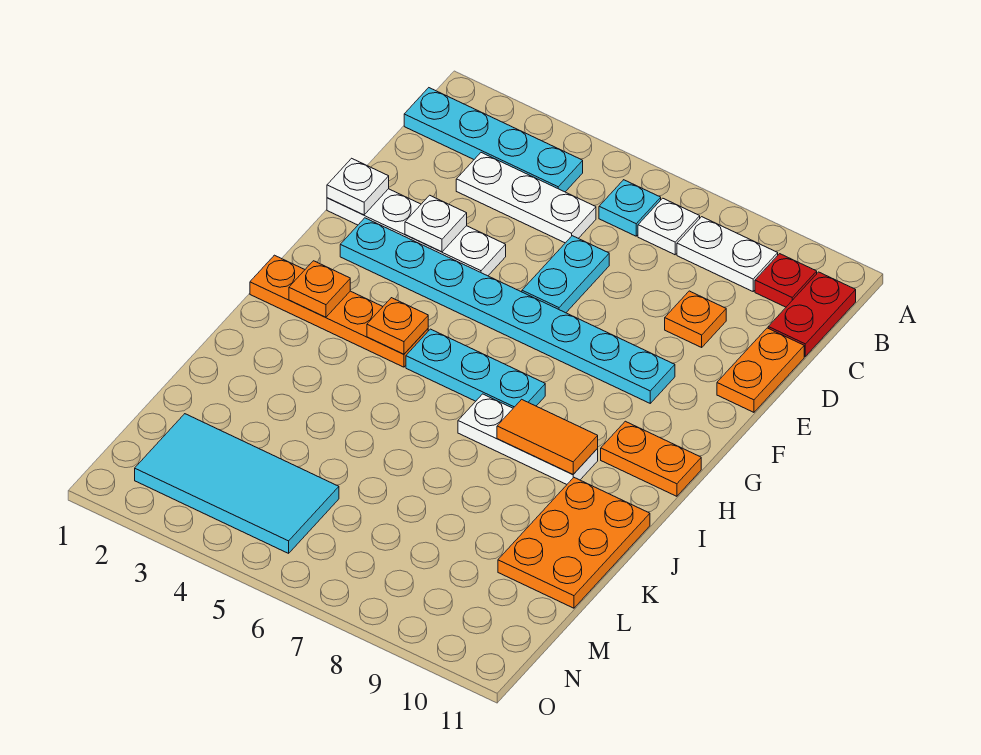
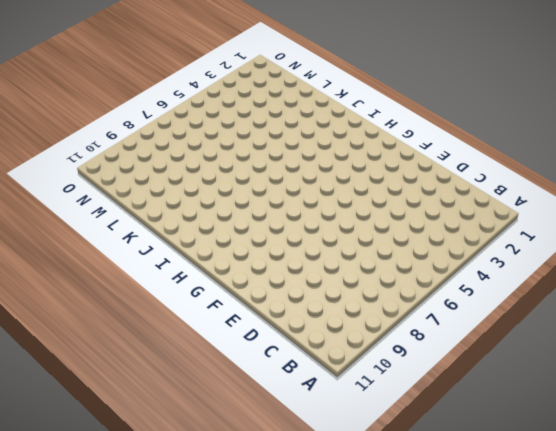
none -> cyan plate B1:B4 level 1
none -> cyan plate B6 level 1
none -> white plate B7 level 1

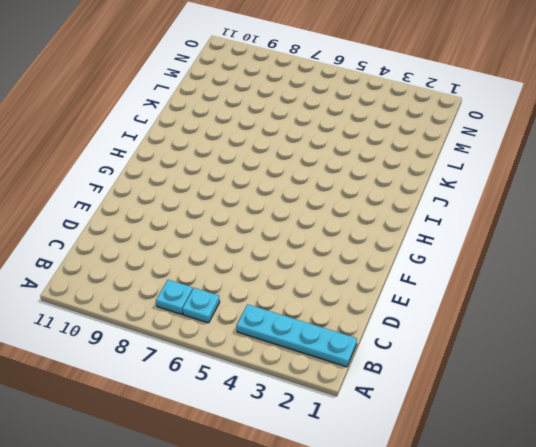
cyan plate B7 level 1 -> white plate B7 level 1
none -> white plate B8:B9 level 1
none -> red plate B10 level 1
none -> red plate B11:C11 level 1

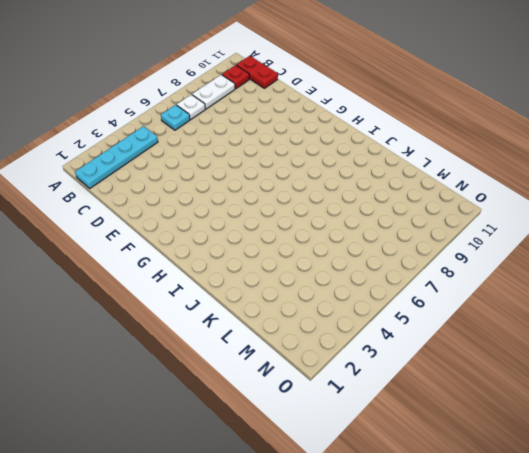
none -> white plate C3:C5 level 1
none -> cyan plate D6:E6 level 1
none -> orange plate D9 level 1

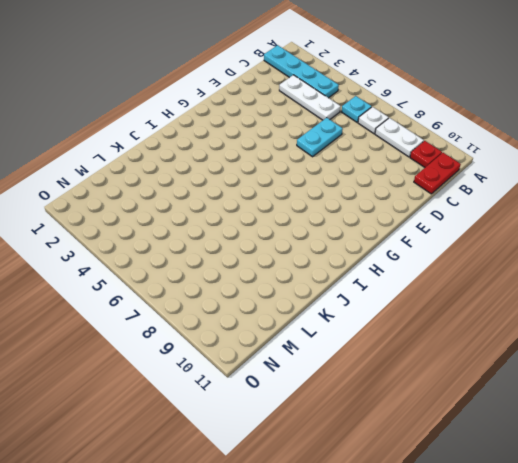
none -> orange plate D9 level 1
none -> orange plate D11:E11 level 1
none -> white plate E1:E4 level 1

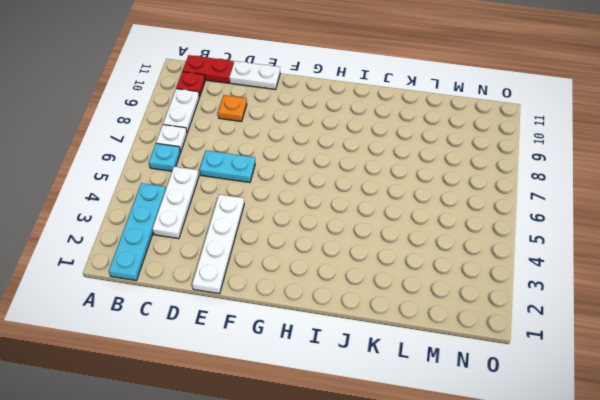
white plate D11:E11 level 1 -> orange plate D11:E11 level 1
none -> cyan plate F2:F9 level 1
none -> orange plate H1:H4 level 1
none -> cyan plate H5:H7 level 1

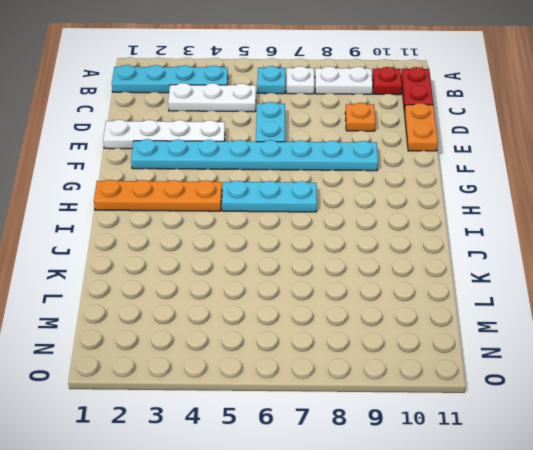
none -> orange plate H10:H11 level 1
none -> white plate I7:I9 level 1
none -> orange plate J10:L11 level 1

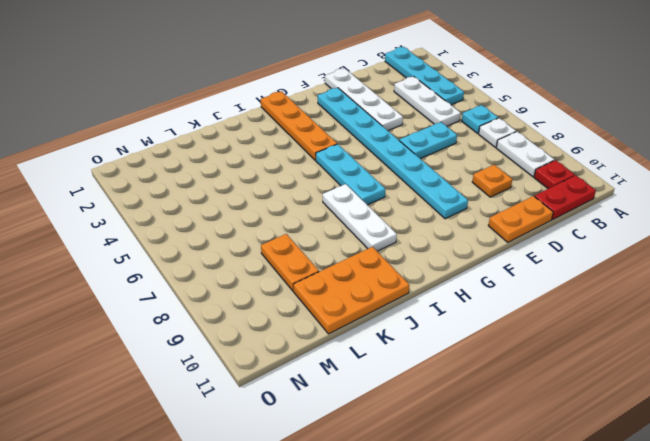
orange plate L8:L9 level 1 -> orange plate H10:H11 level 1
none -> cyan tile M2:N5 level 1
none -> white plate E1 level 2
none -> white plate E3 level 2

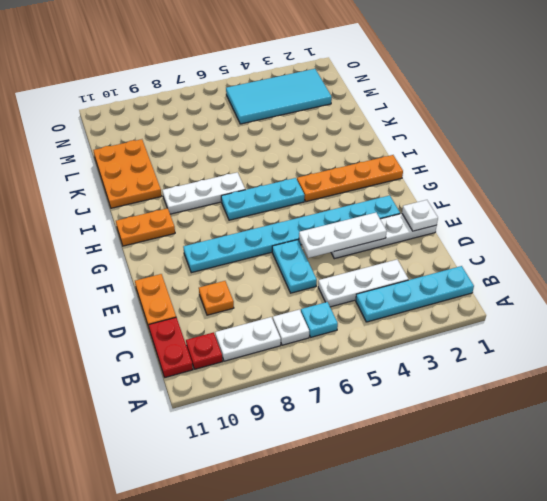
white plate E3:E5 level 2 -> white plate E3 level 2
none -> orange plate H2 level 2
none -> orange plate H4 level 2
none -> orange tile I8:I9 level 2

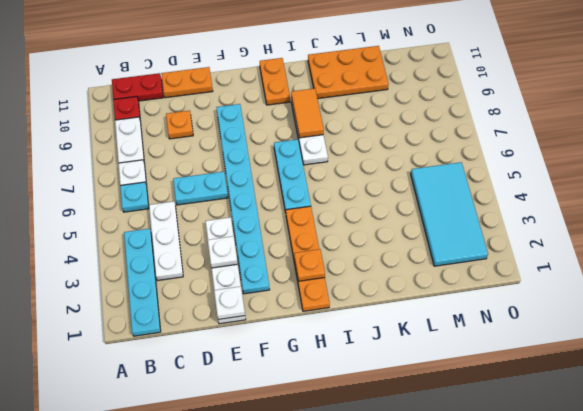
none -> orange plate H4 level 2

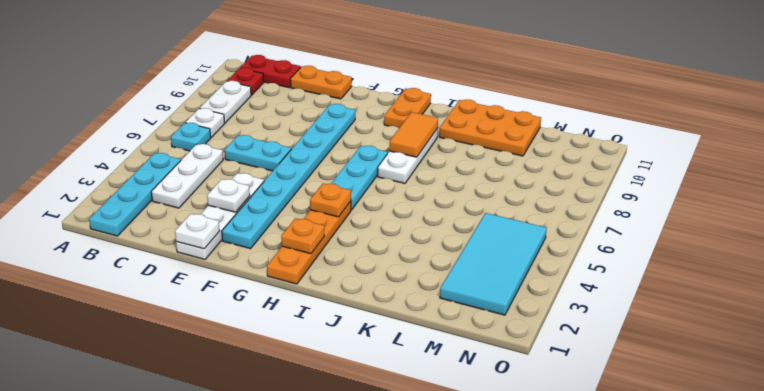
none -> orange plate D9 level 1

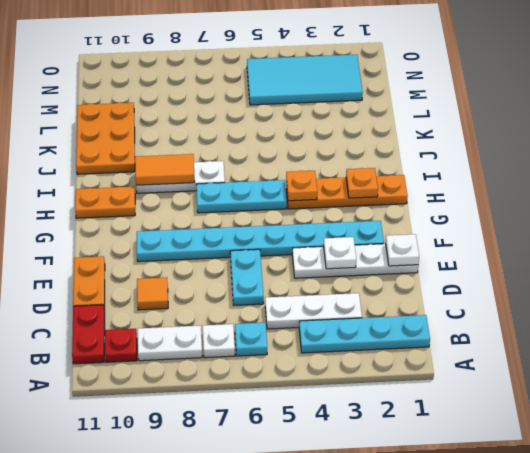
orange tile D9 level 1 -> orange plate D9 level 1

